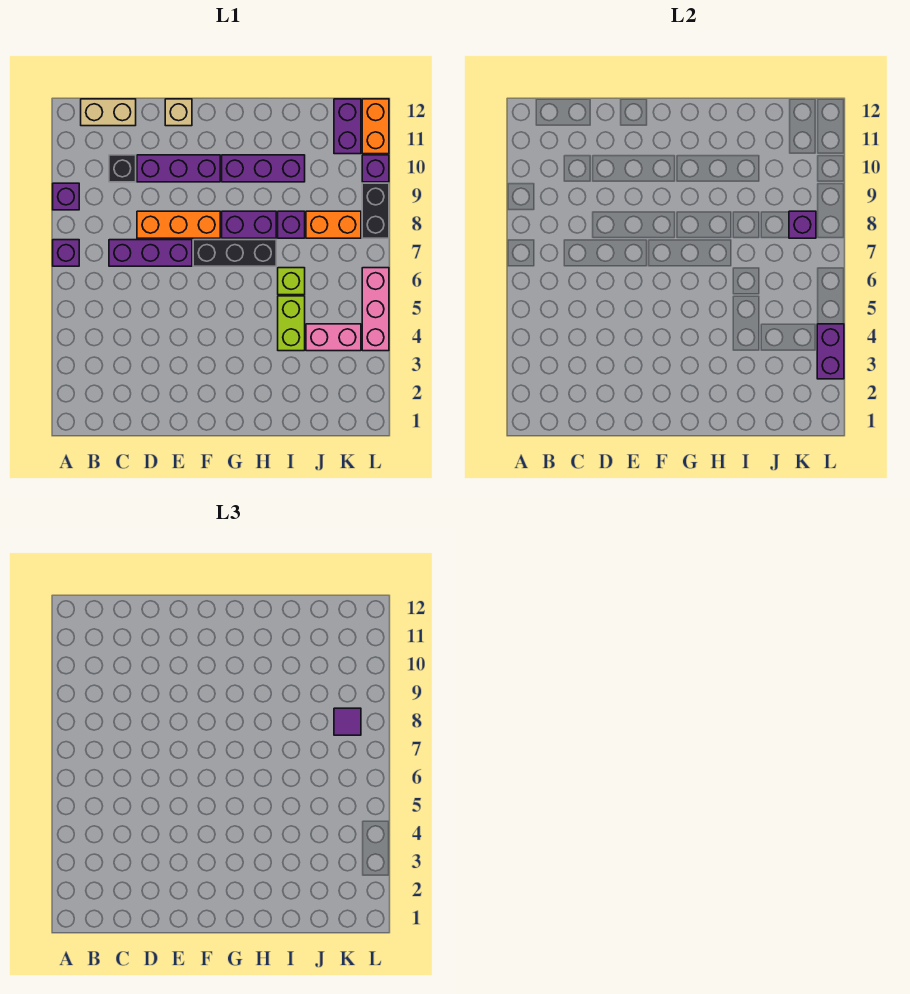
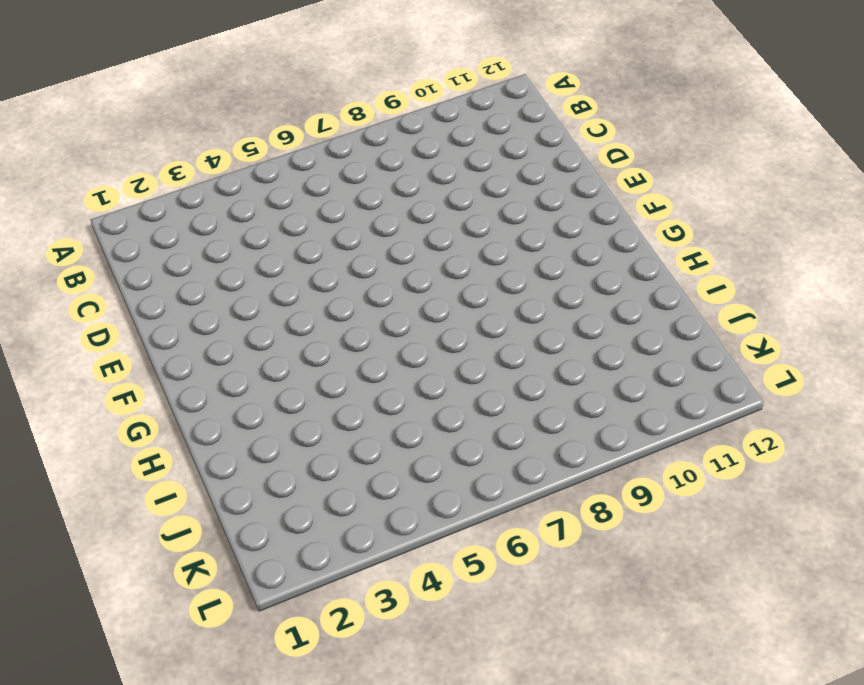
none -> purple brick A7 level 1
none -> purple brick A9 level 1
none -> tan brick B12:C12 level 1

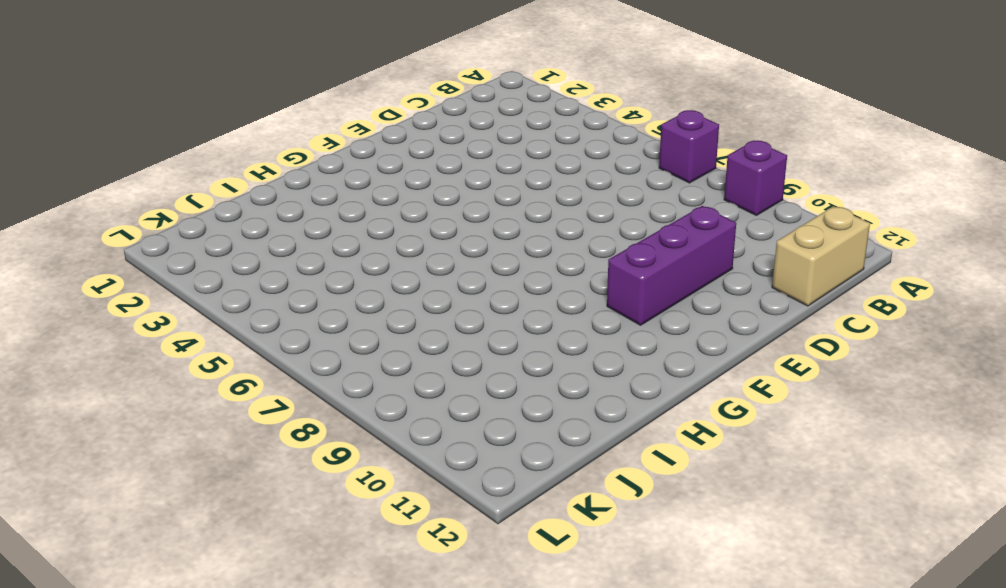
none -> purple brick C7:E7 level 1
none -> black brick C10 level 1
none -> orange brick D8:F8 level 1

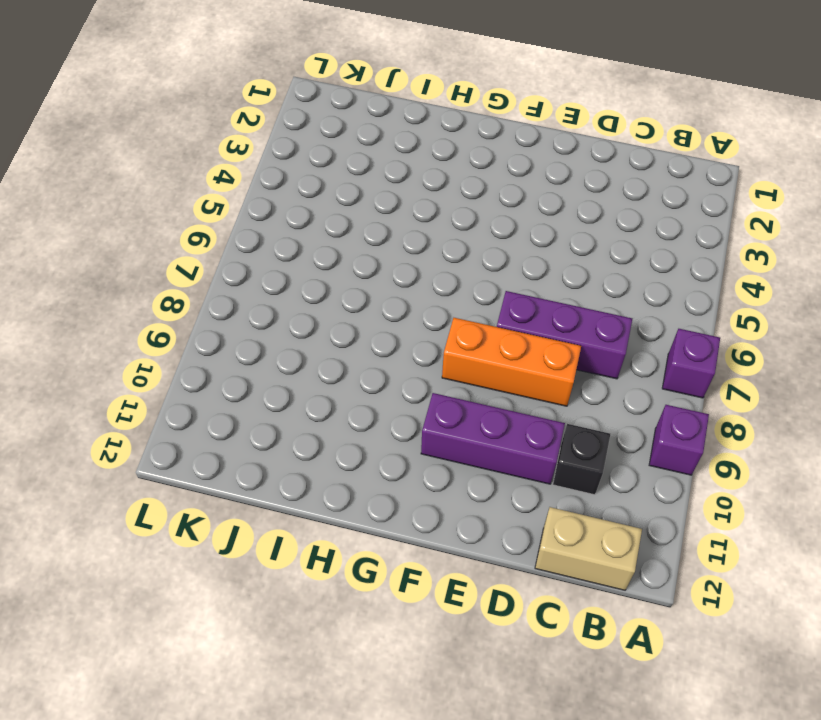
none -> tan brick E12 level 1
none -> black brick F7:H7 level 1
none -> purple brick G8:H8 level 1

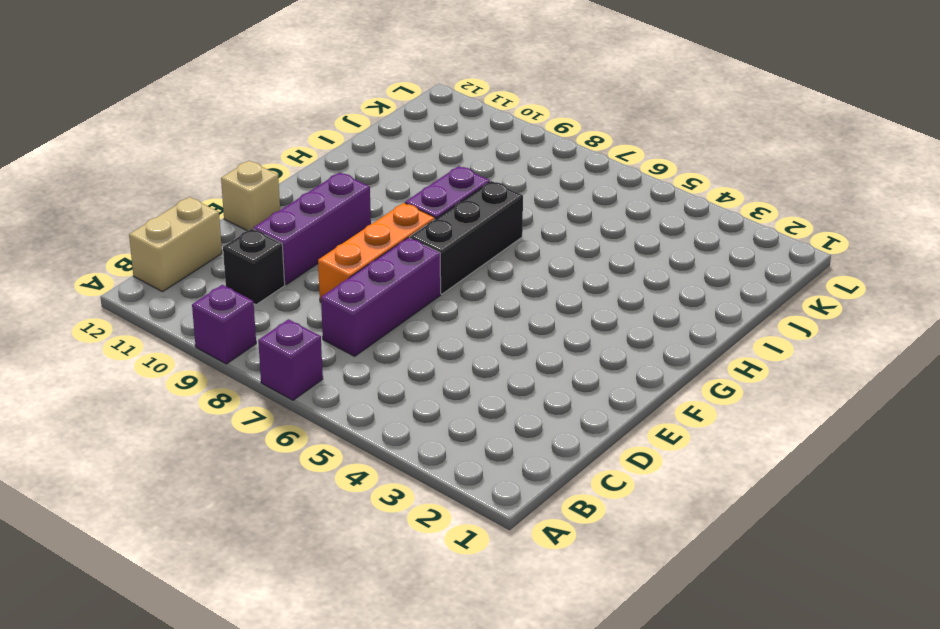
none -> purple brick G10:I10 level 1
none -> lime brick I4:I5 level 1
none -> lime brick I6 level 1

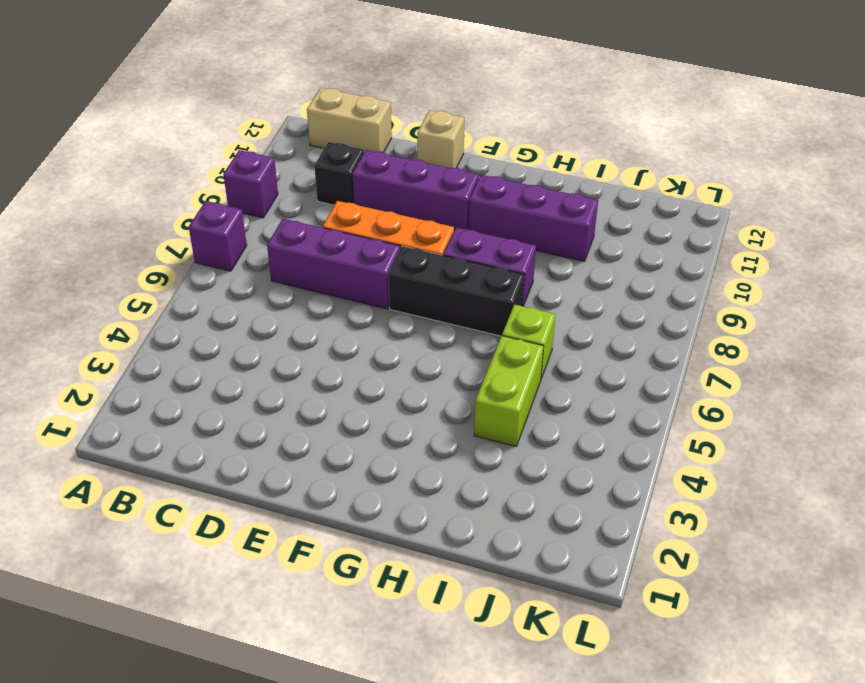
none -> purple brick I8 level 1
none -> pink brick J4:K4 level 1
none -> orange brick J8:K8 level 1

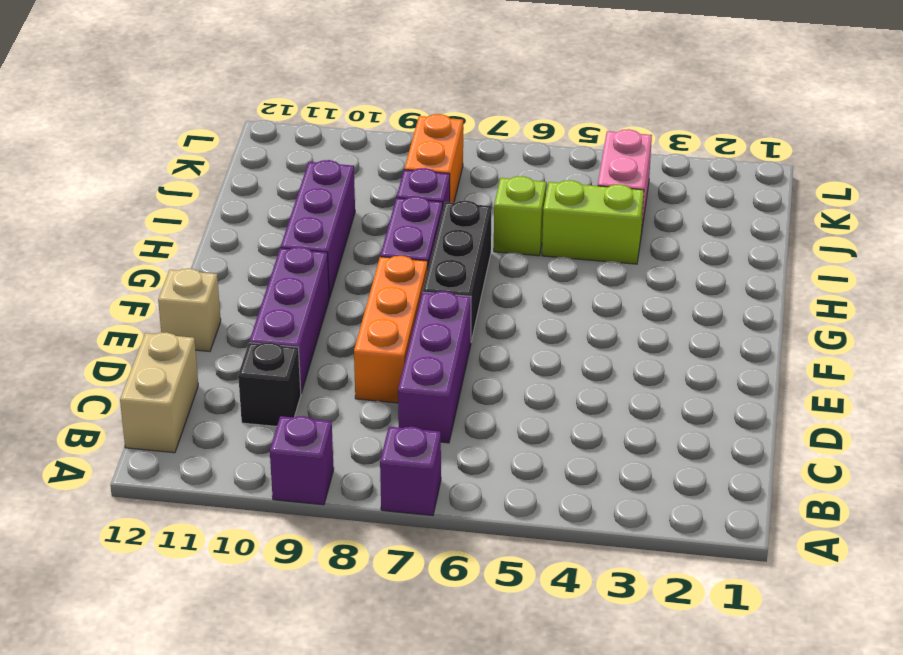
none -> purple brick K11:K12 level 1
none -> pink brick L4:L6 level 1
none -> black brick L8:L9 level 1

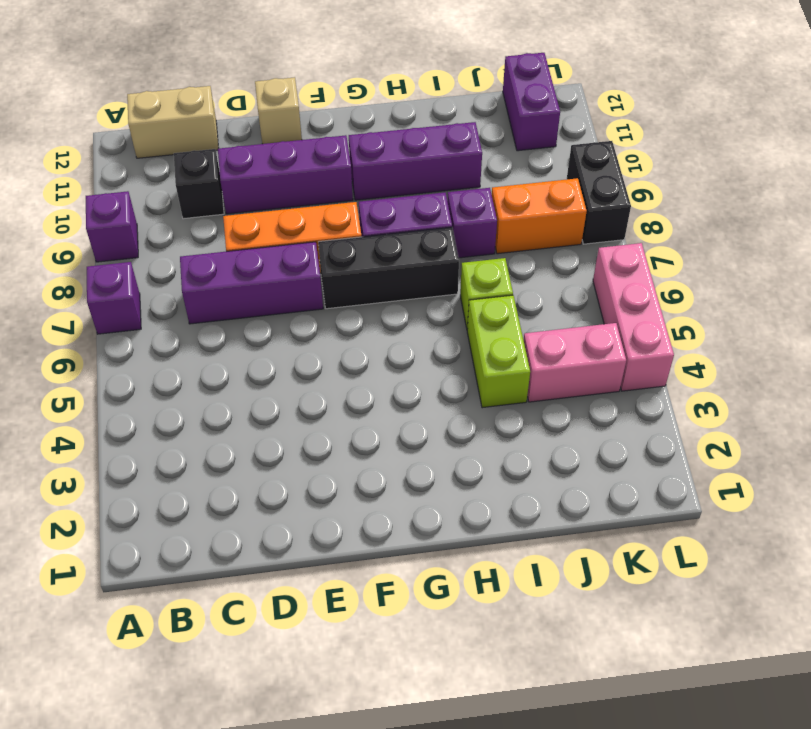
none -> purple brick L10 level 1
none -> orange brick L11:L12 level 1
none -> purple brick K8 level 2

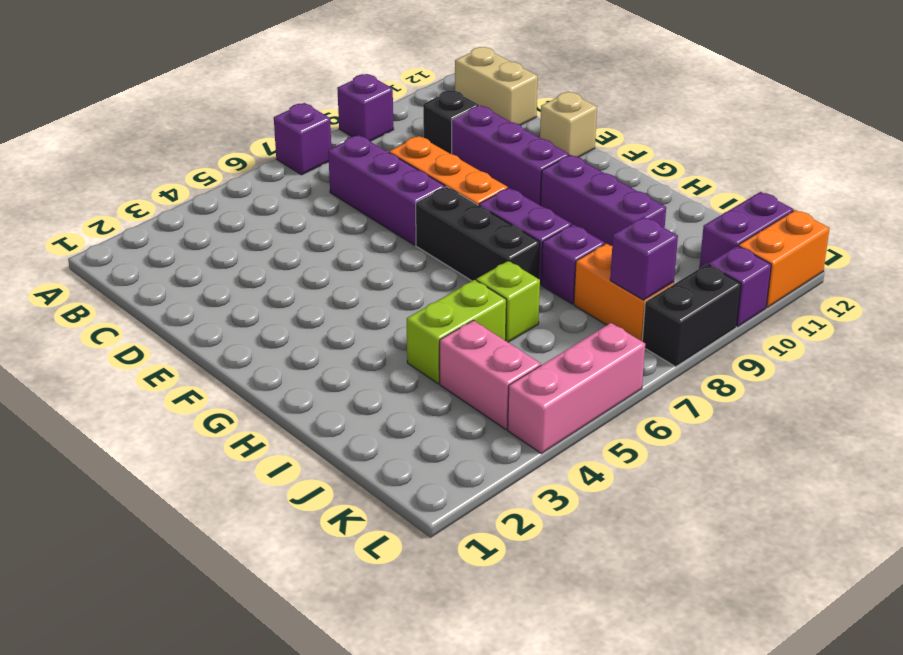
none -> purple brick L3:L4 level 2
none -> purple tile K8 level 3

